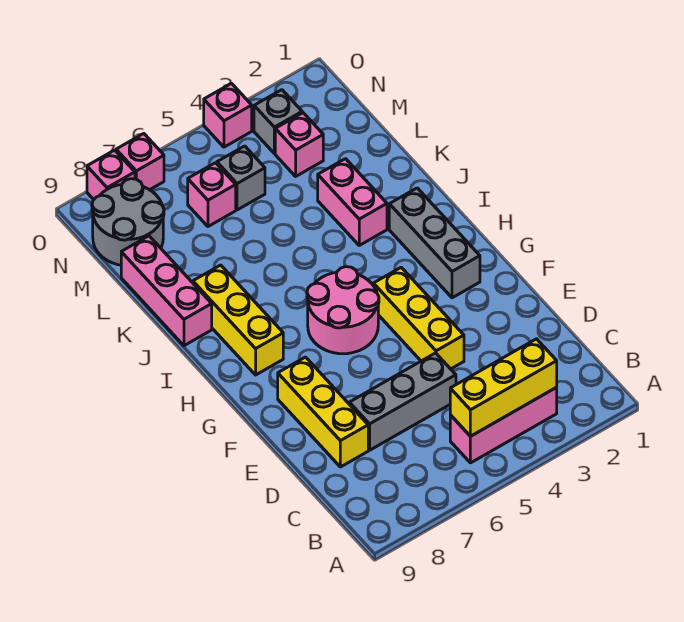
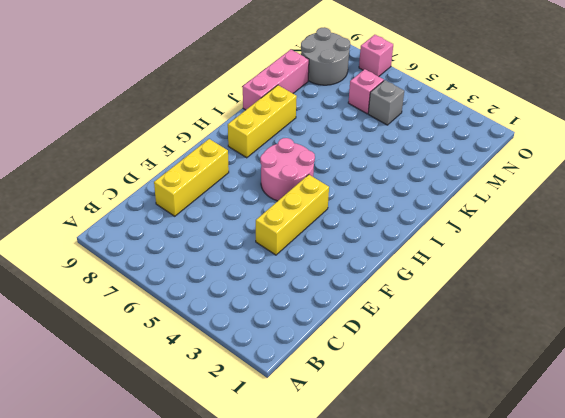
none -> pink brick B3:B5 level 1
none -> grey brick D5:D7 level 1
none -> grey brick G2:I2 level 1

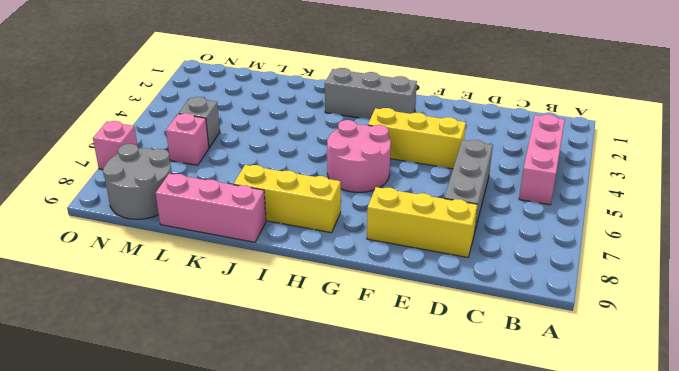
none -> pink brick J3:K3 level 1
none -> pink brick M3 level 1
none -> grey brick N3 level 1

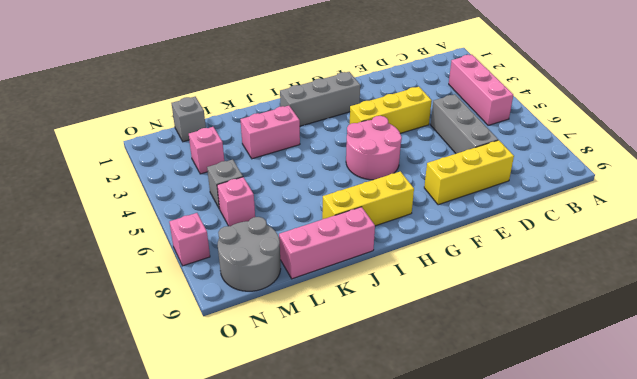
grey brick M1 level 1 -> grey brick N3 level 1
none -> pink brick O4 level 1
none -> pink brick O8 level 1
none -> yellow brick B3:B5 level 2

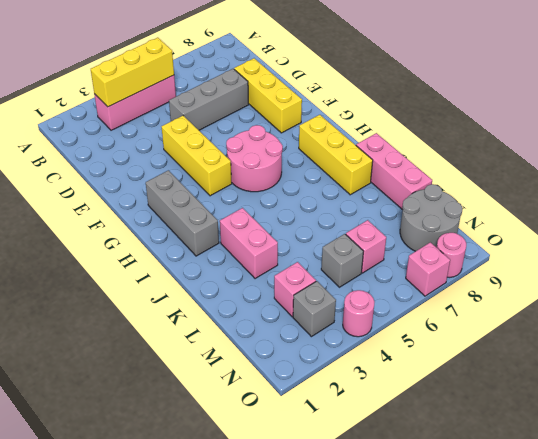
pink round brick O4 level 1 -> pink brick O4 level 1
pink round brick O8 level 1 -> pink brick O8 level 1

